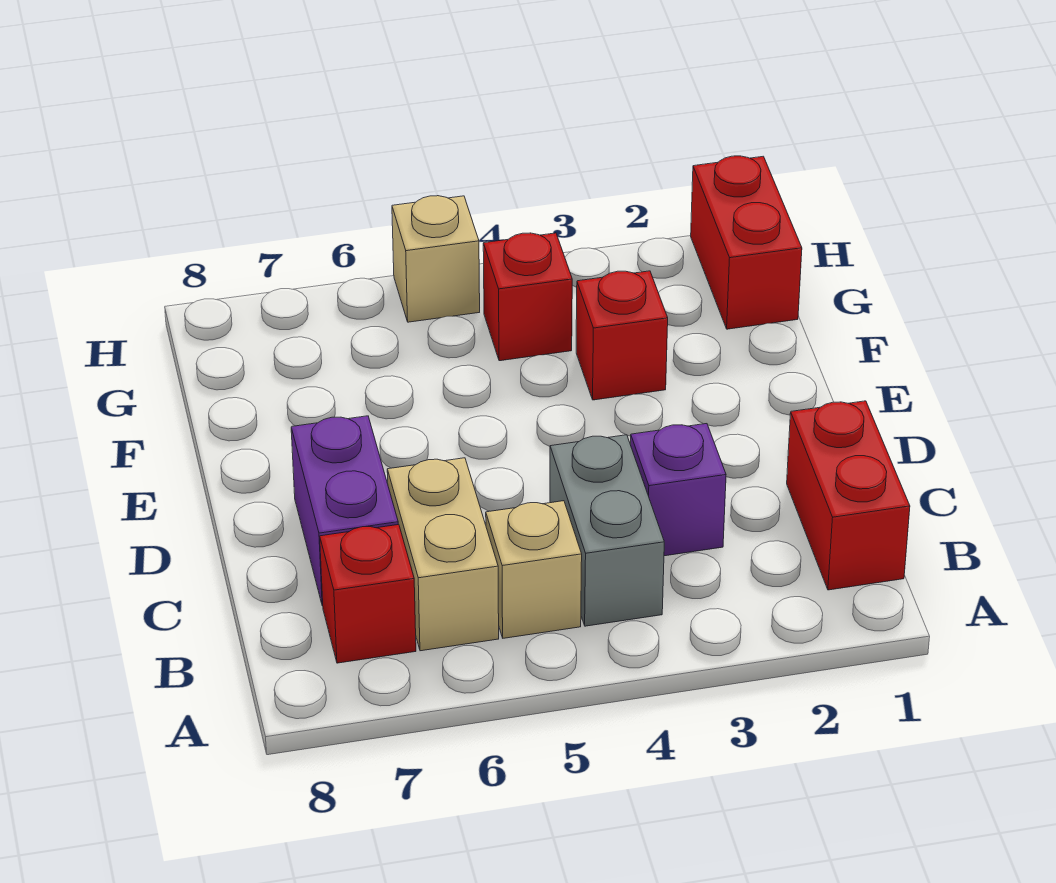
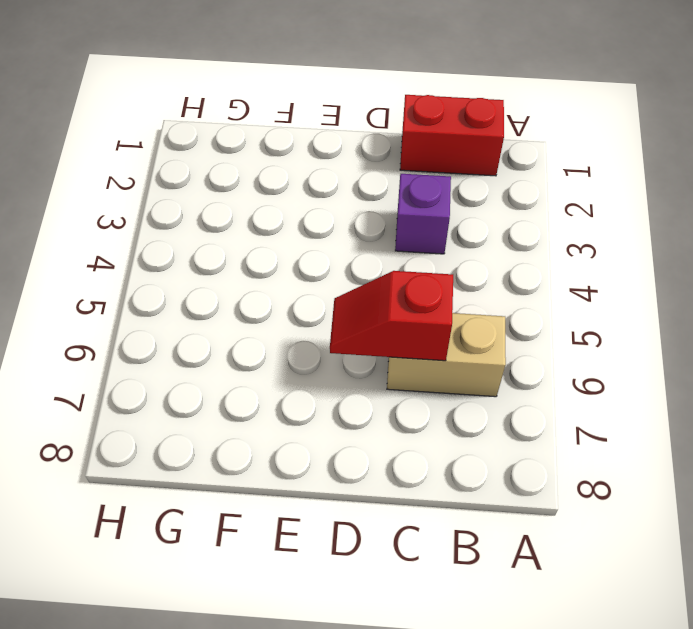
red slope C6:D6 level 2 top C -> none
none -> grey brick B4:C4 level 1
none -> tan brick B5 level 1

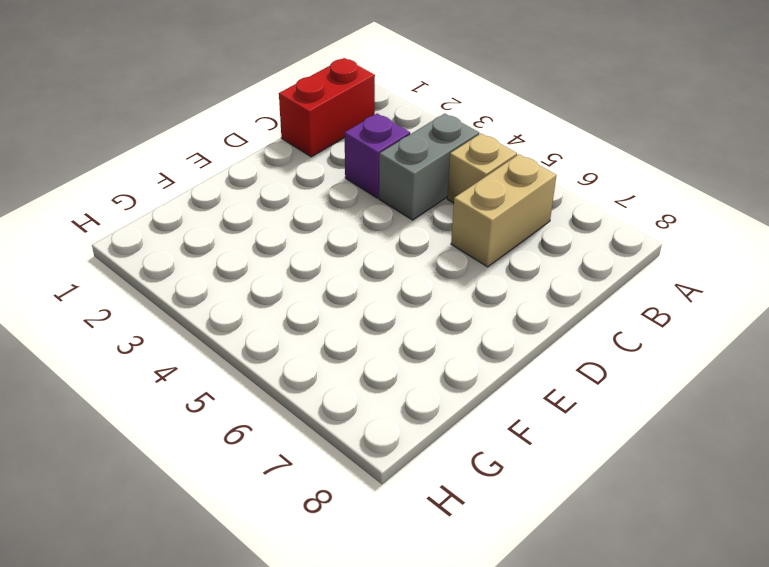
none -> red brick B7 level 1
none -> purple brick C7:D7 level 1

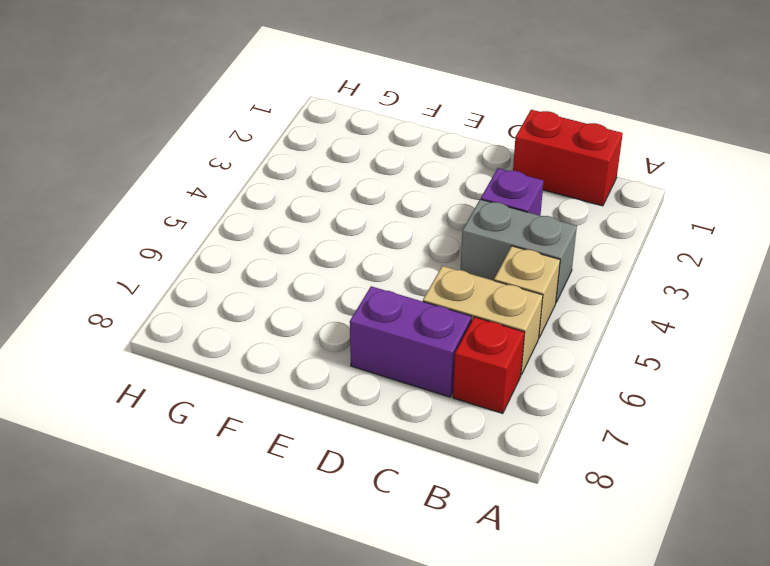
none -> red brick F3 level 1
none -> red brick G1:H1 level 1

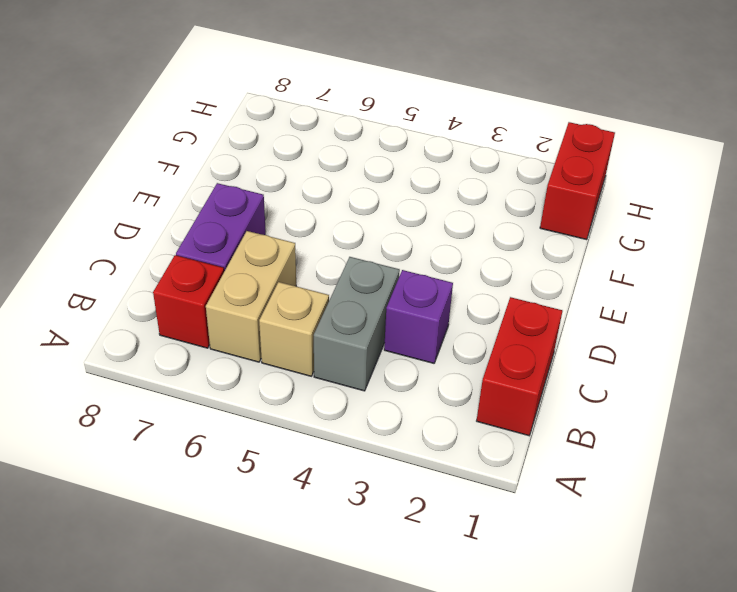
none -> red brick F3 level 1
none -> red brick G4 level 1

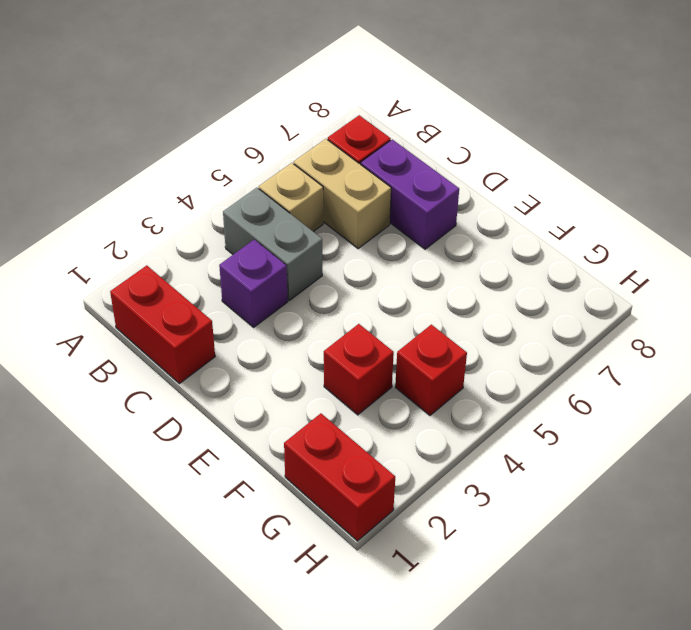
none -> tan brick H5 level 1

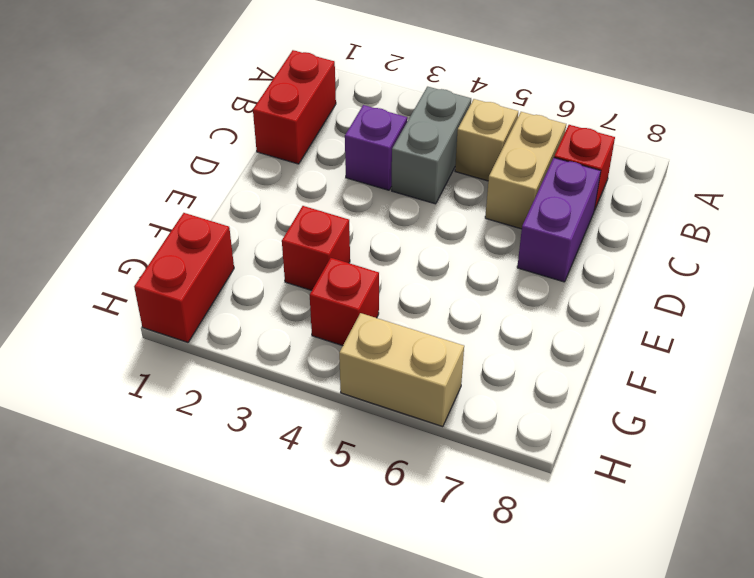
tan brick H5:H6 level 1 -> tan brick H5 level 1

